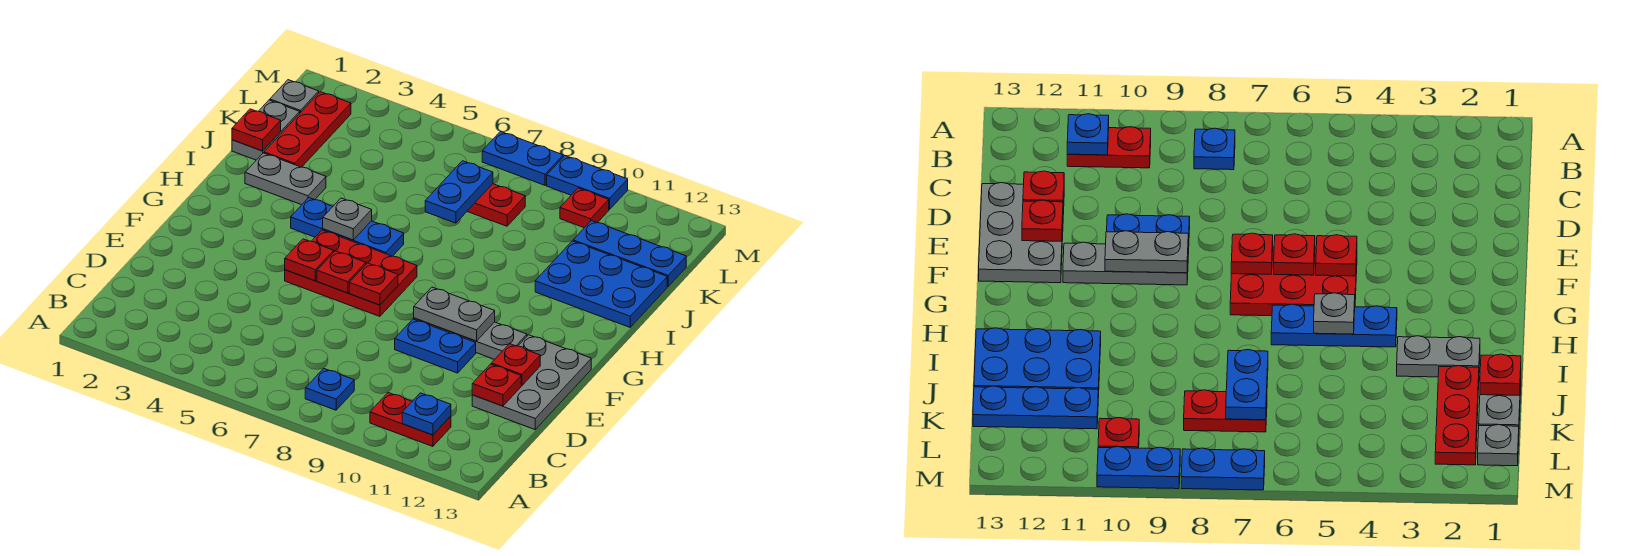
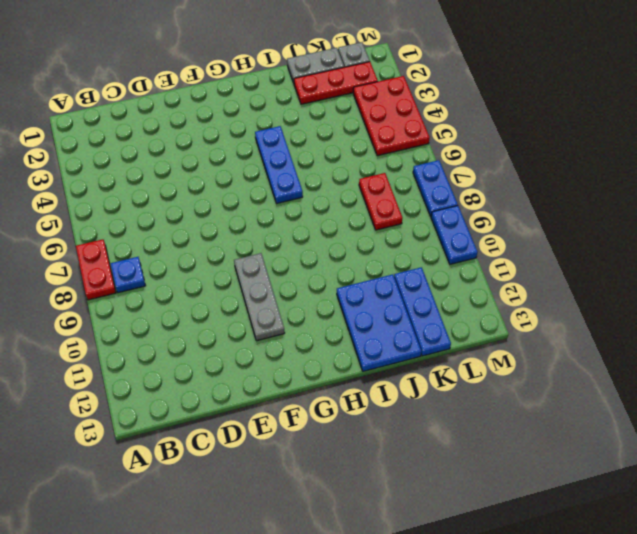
red plate A7:A8 level 1 -> red plate B10:B11 level 1
red plate L3:M5 level 1 -> red plate F5:G7 level 1
none -> grey plate D12:F13 level 1
none -> blue plate E9:E10 level 1
none -> grey plate I2:I3 level 1

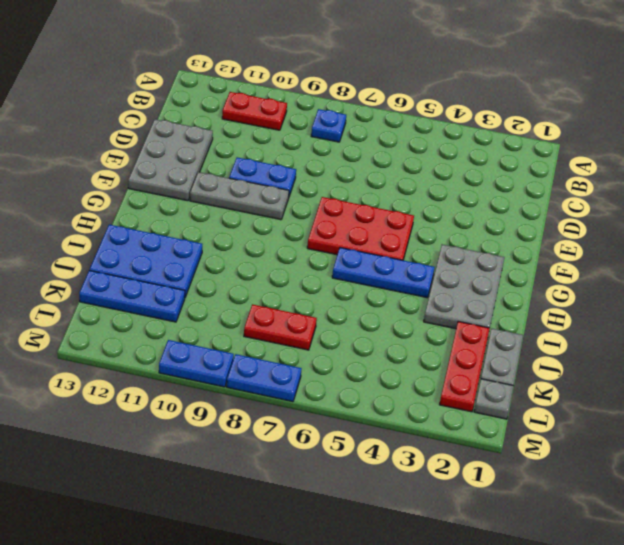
grey plate G2:I3 level 1 -> grey plate I2:I3 level 1
none -> red plate L10 level 1
none -> blue plate B11 level 2
none -> red plate D12 level 2

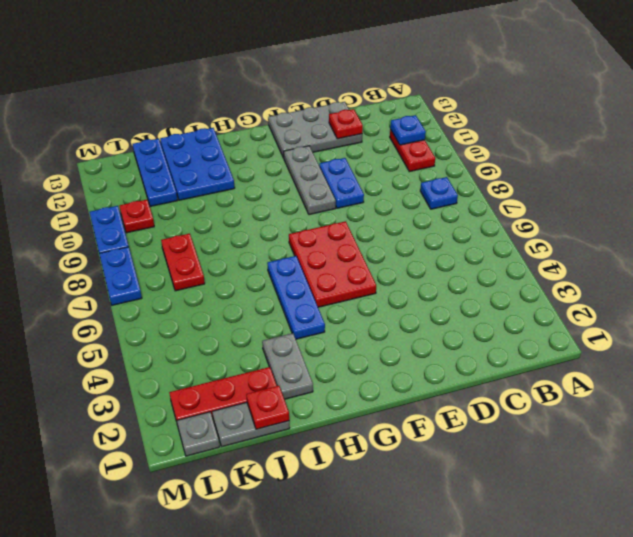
none -> red plate E12 level 2
none -> red plate F5 level 2
none -> red plate F6 level 2

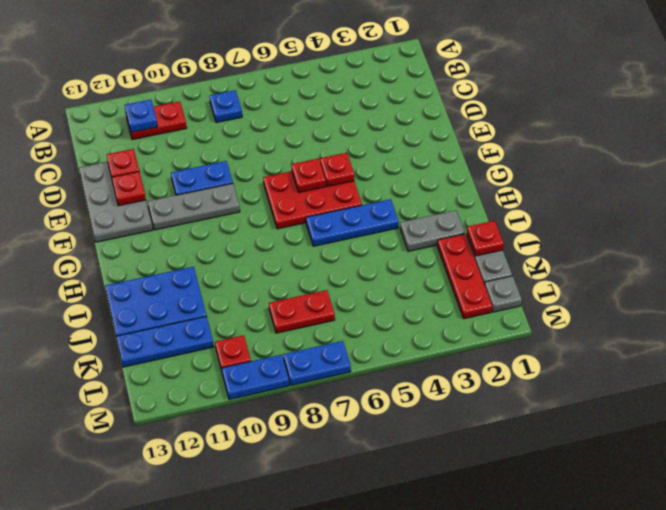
none -> red plate F7 level 2
none -> grey plate F9:F10 level 2
none -> grey plate H5 level 2

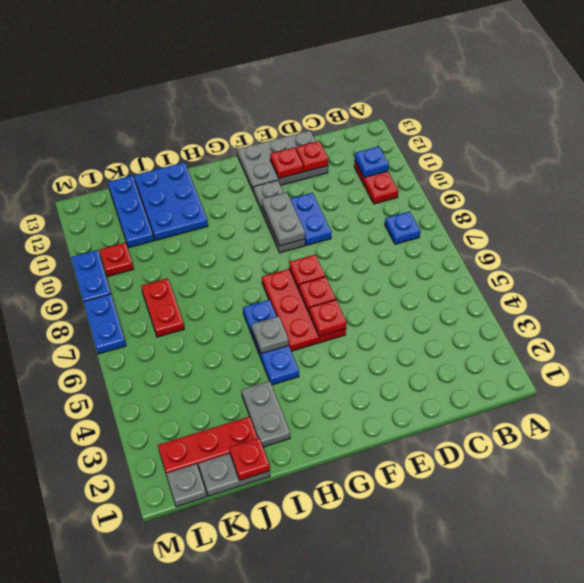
none -> blue plate J7:K7 level 2

